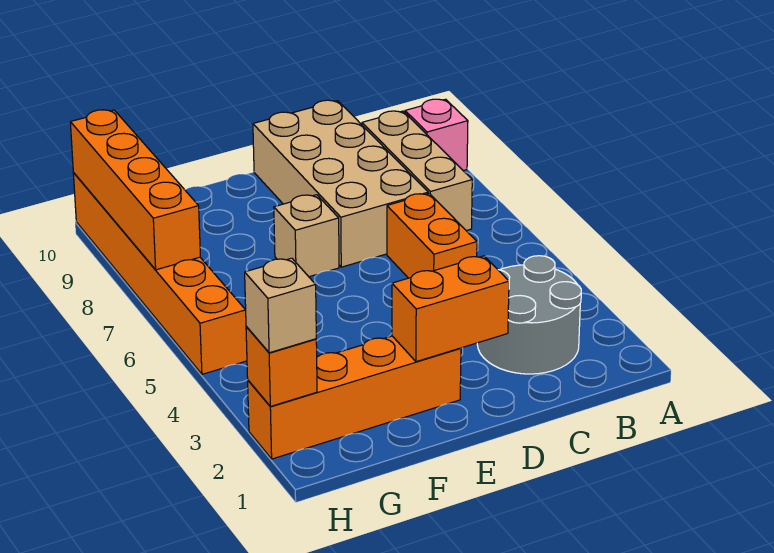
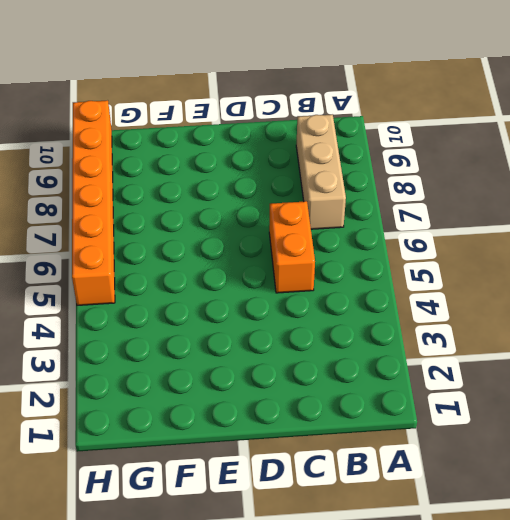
none -> pink brick A9 level 1
none -> grey round brick B2:C3 level 1
none -> tan brick C7:D10 level 1

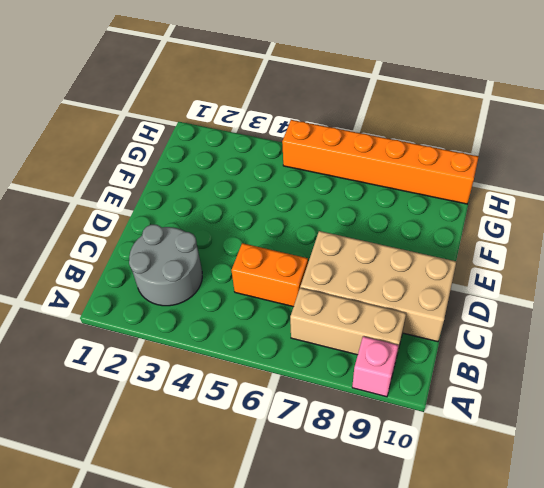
none -> orange brick E2:H2 level 1
none -> tan brick E7 level 1
none -> orange brick D2:E2 level 2

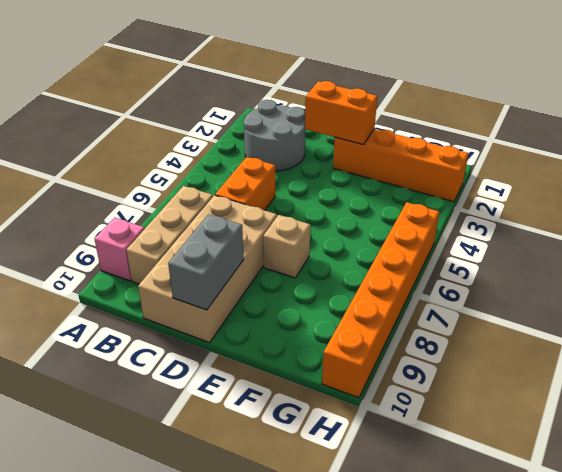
grey brick D9:D10 level 2 -> none
none -> orange brick H2 level 2
none -> orange brick H7:H10 level 2
none -> tan brick H2 level 3

